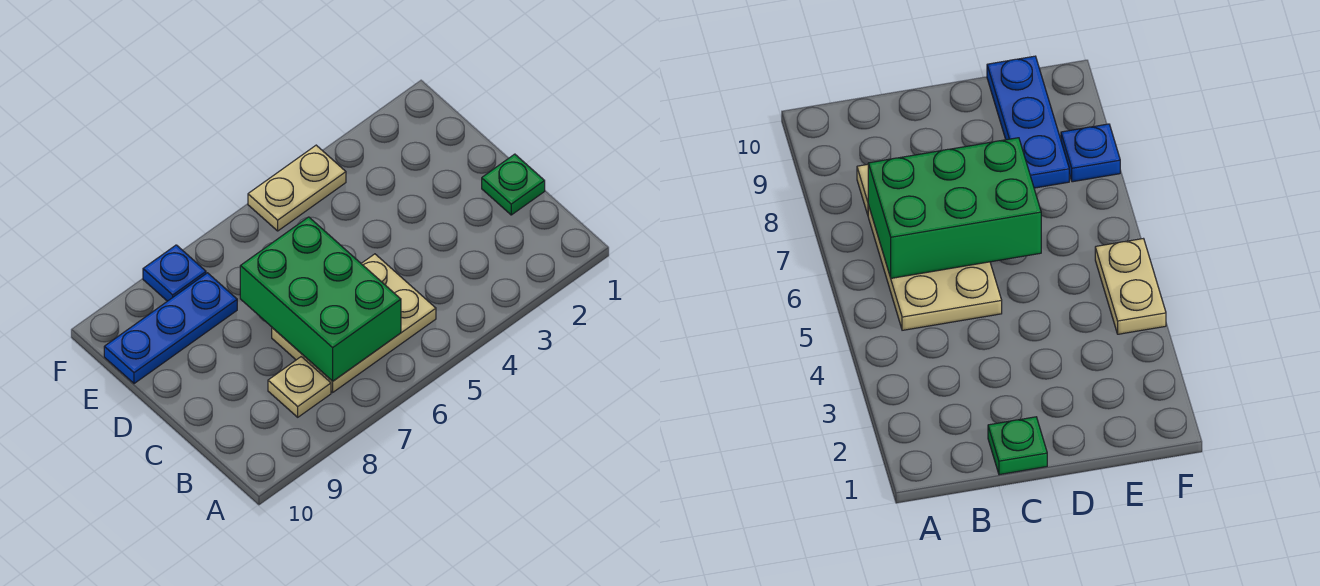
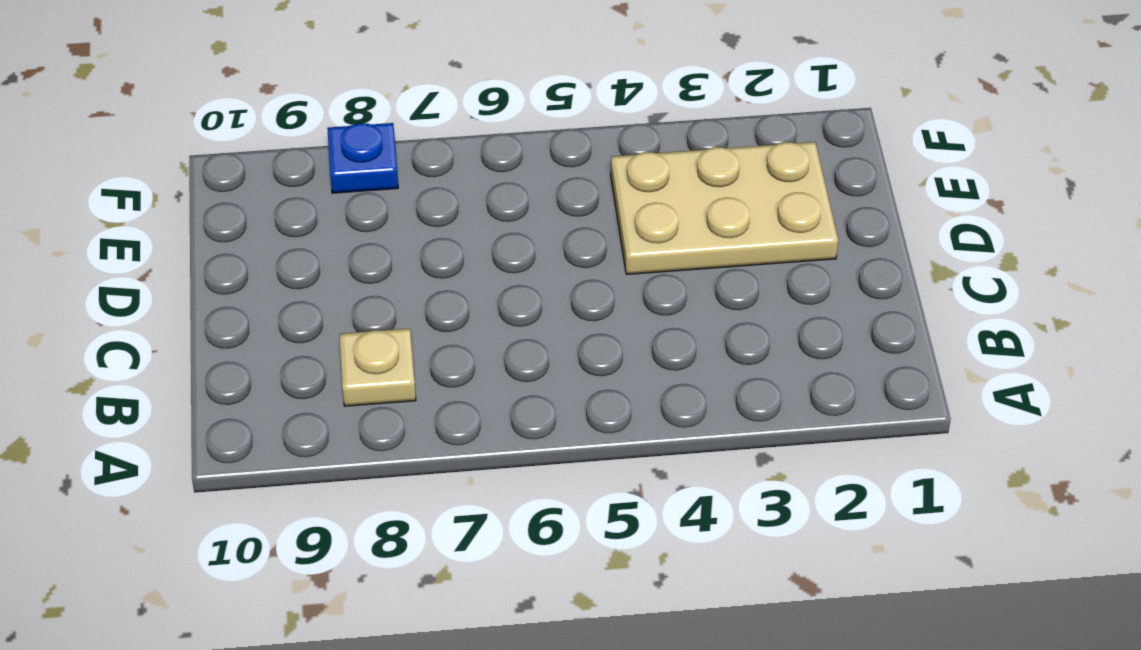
tan plate D2:E4 level 1 -> tan plate B5:C7 level 1
none -> green plate C1 level 1
none -> blue plate E8:E10 level 1

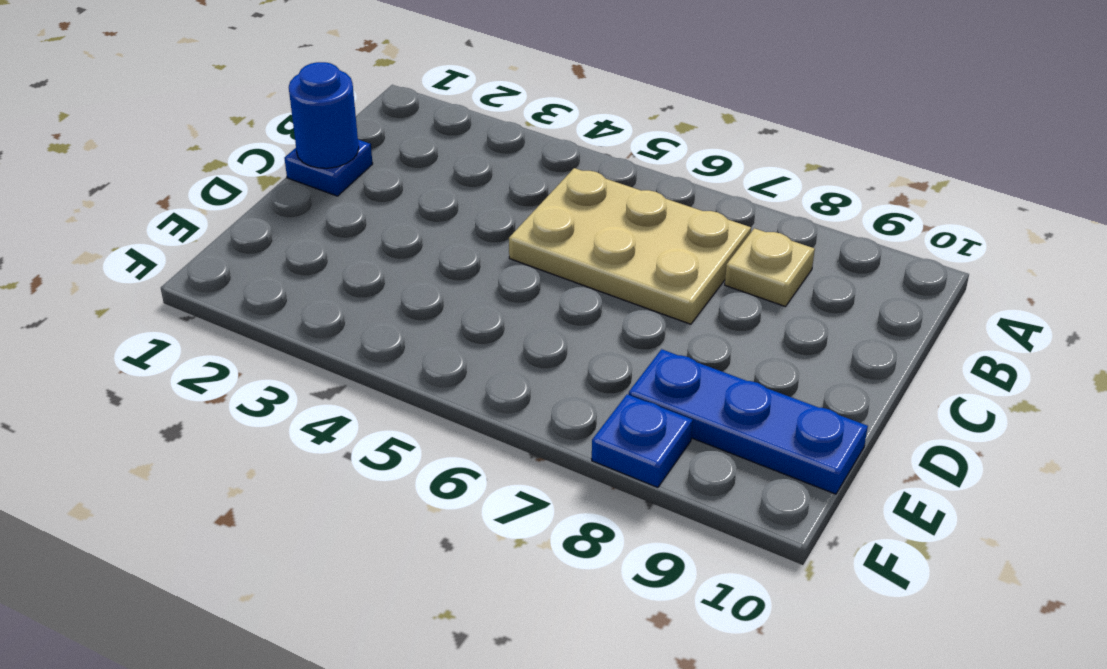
blue plate C1 level 1 -> green plate C1 level 1
blue round brick C1 level 2 -> none
none -> tan plate F4:F5 level 1
none -> green brick B6:D7 level 2

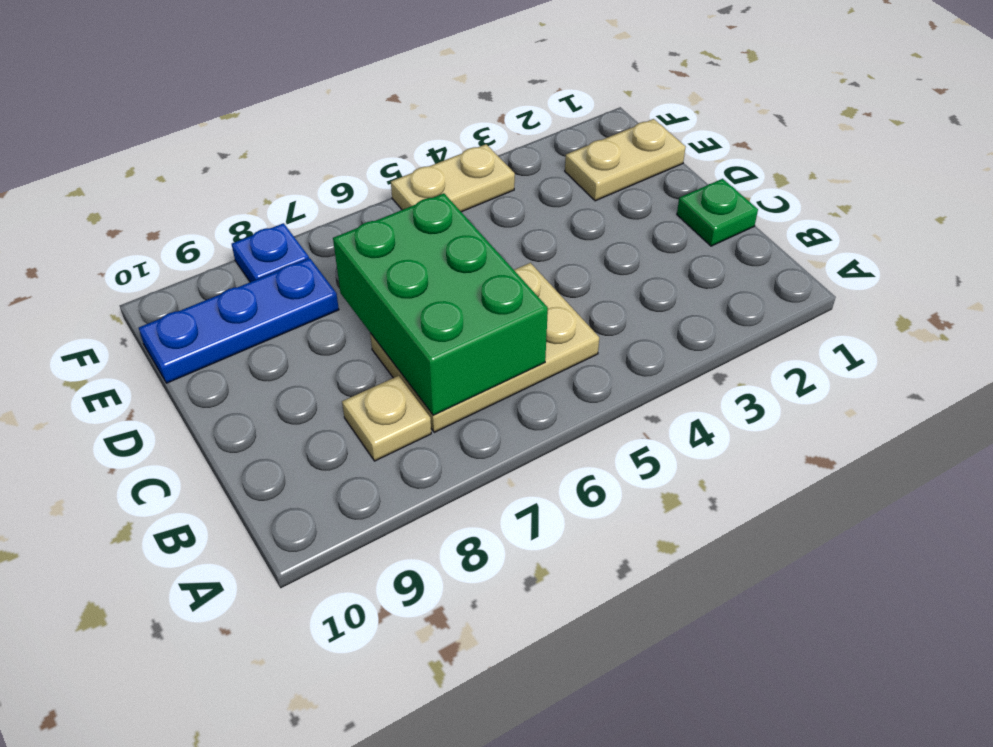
tan plate E1:E2 level 1 -> none

